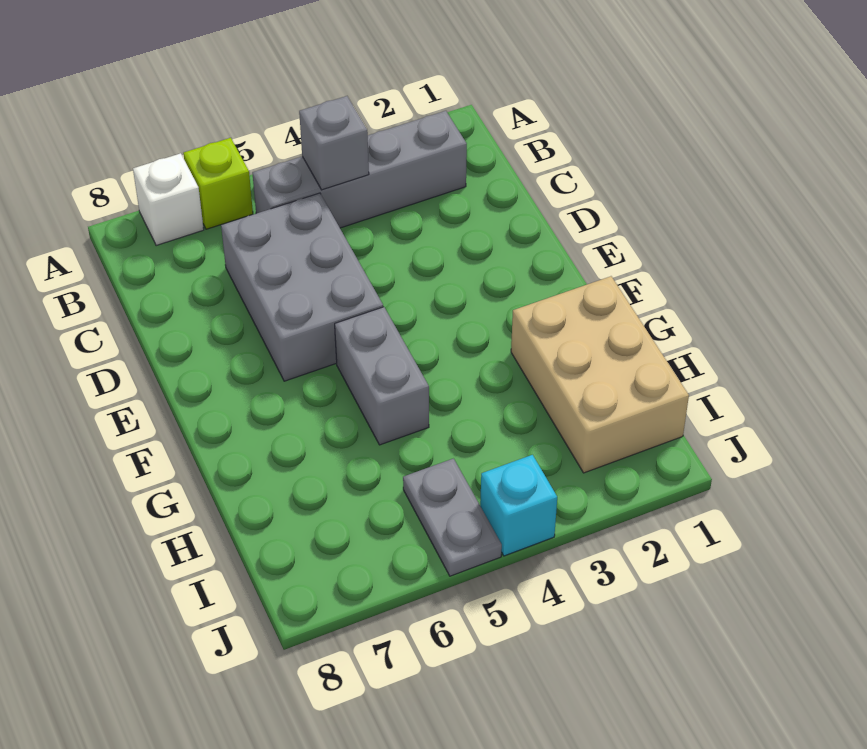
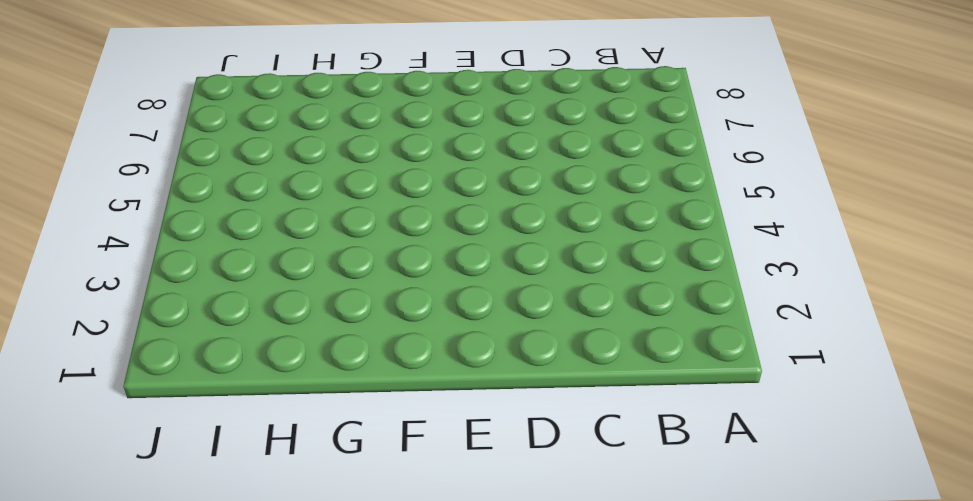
none -> lime brick A6 level 1
none -> white brick A7 level 1

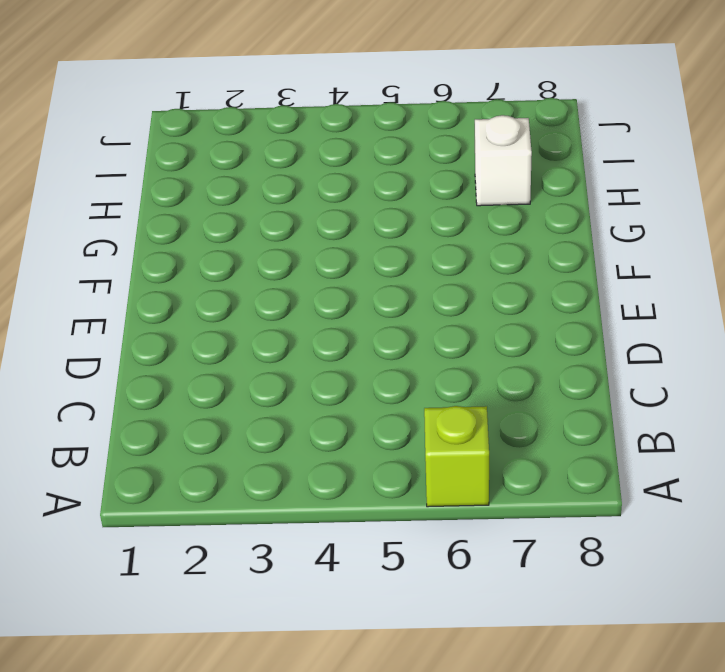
white brick H7 level 1 -> white brick A7 level 1
none -> grey brick B2:B5 level 1
none -> grey brick C5:E6 level 1

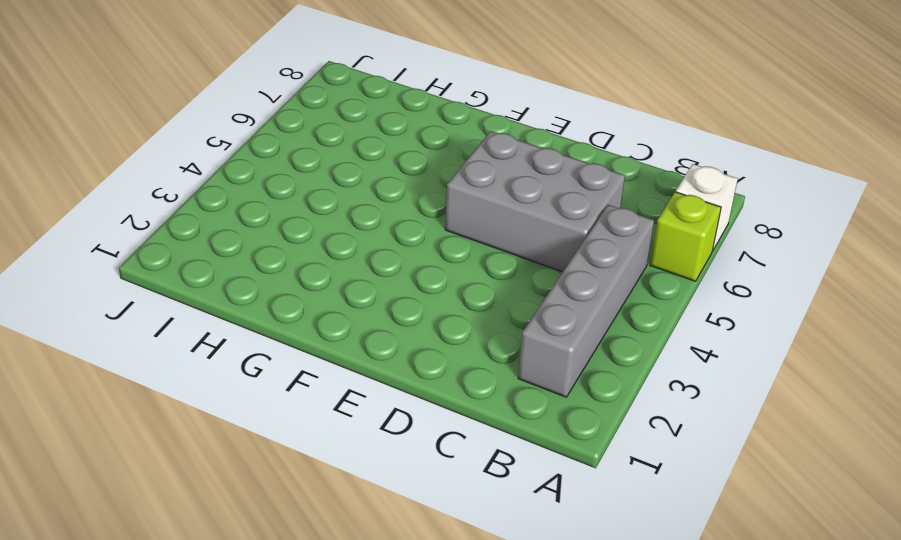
none -> grey brick F5:G5 level 1
none -> tan brick G1:I2 level 1

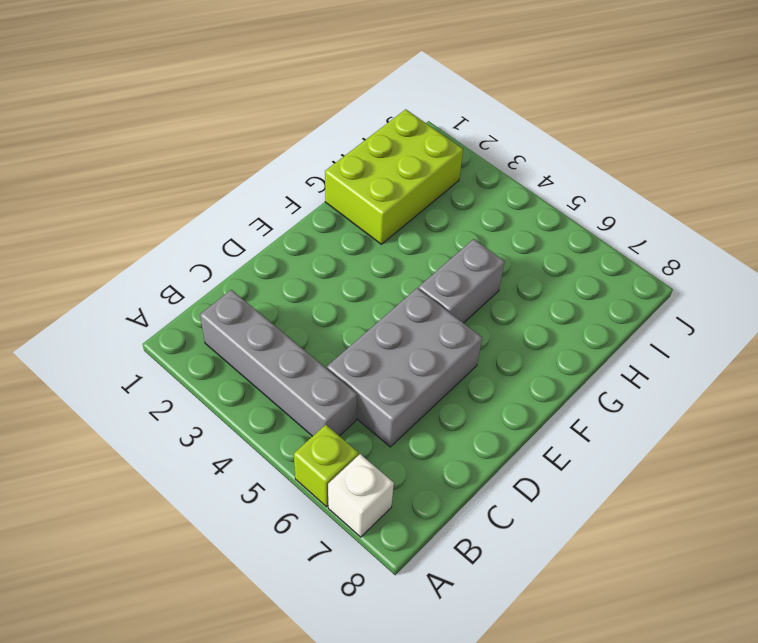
lime brick G1:I2 level 1 -> tan brick G1:I2 level 1
none -> grey plate I5:J5 level 1
none -> cyan brick J4 level 1

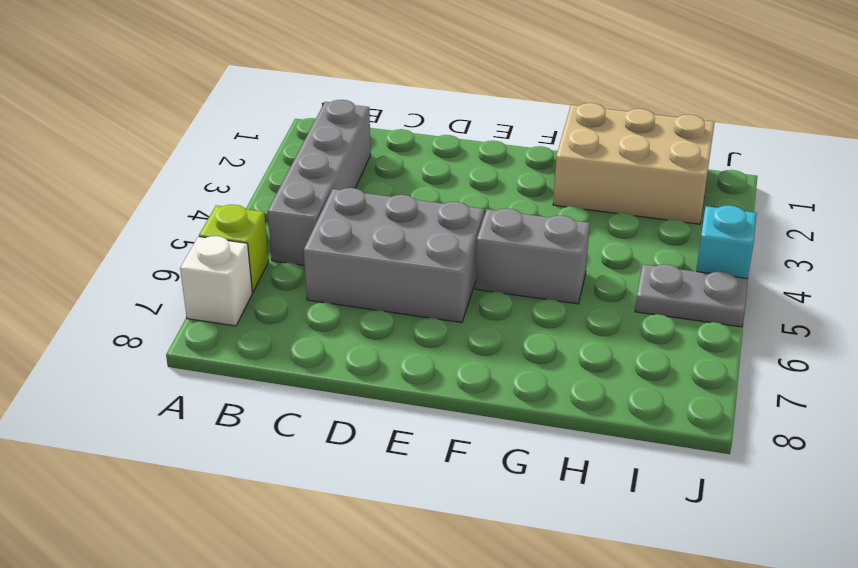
none -> grey brick B4 level 2

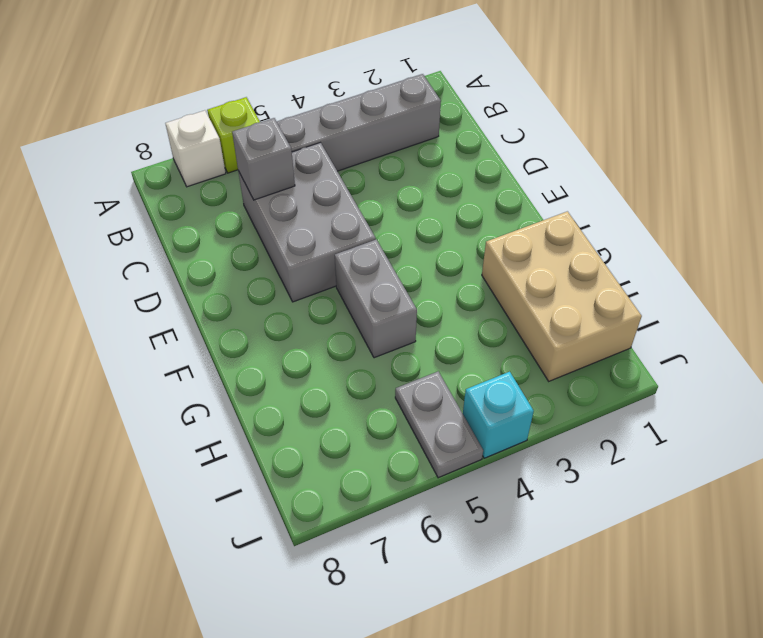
grey brick C6 level 2 -> grey brick B4 level 2

